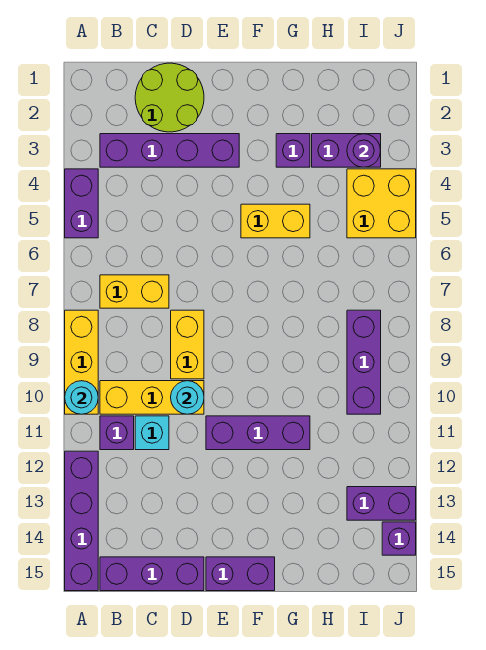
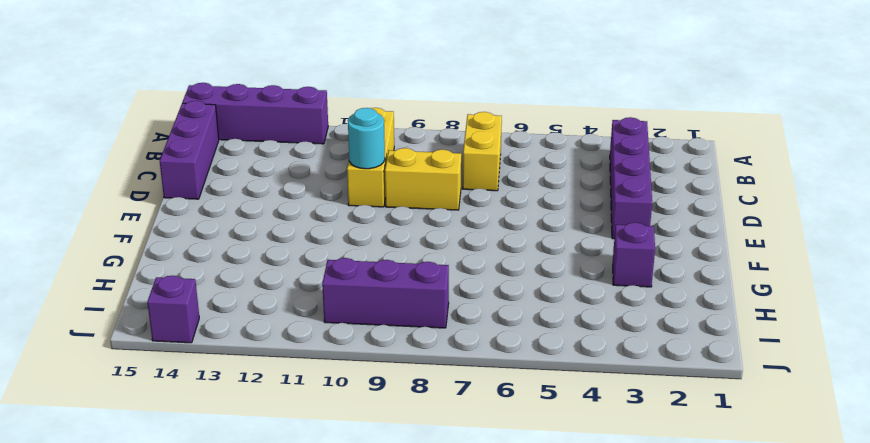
none -> purple brick A4:A5 level 1
none -> yellow brick A8:A10 level 1
none -> purple brick B11 level 1

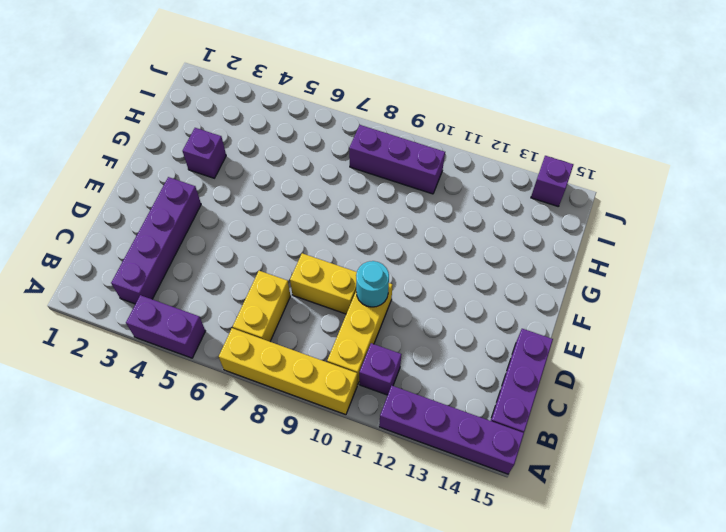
yellow brick A7:A10 level 1 -> yellow brick A8:A10 level 1
none -> lime round brick C1:D2 level 1
none -> cyan brick C11 level 1
none -> purple brick E11:G11 level 1

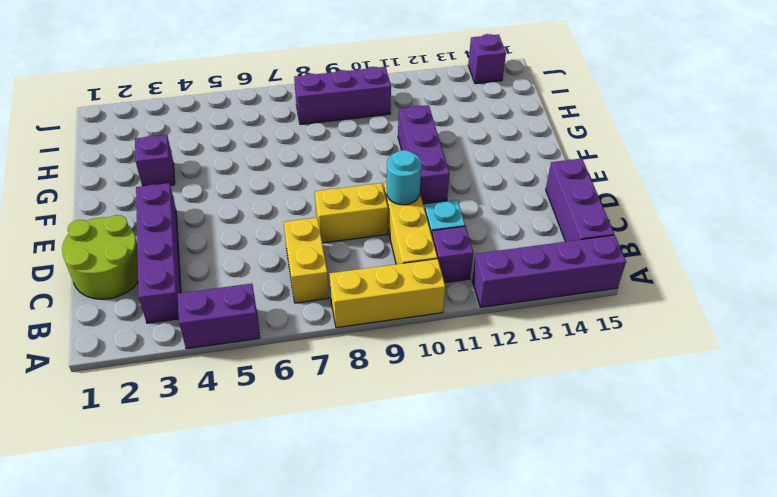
none -> purple brick E15:F15 level 1
none -> yellow brick F5:G5 level 1
none -> purple brick H3:I3 level 1

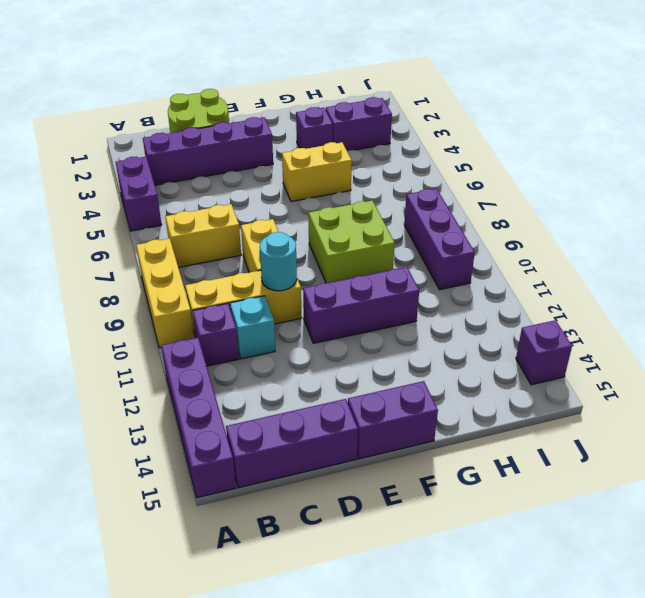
lime brick F8:G9 level 1 -> none
none -> yellow brick I4:J5 level 1
none -> purple brick I13:J13 level 1
none -> cyan round brick A10 level 2

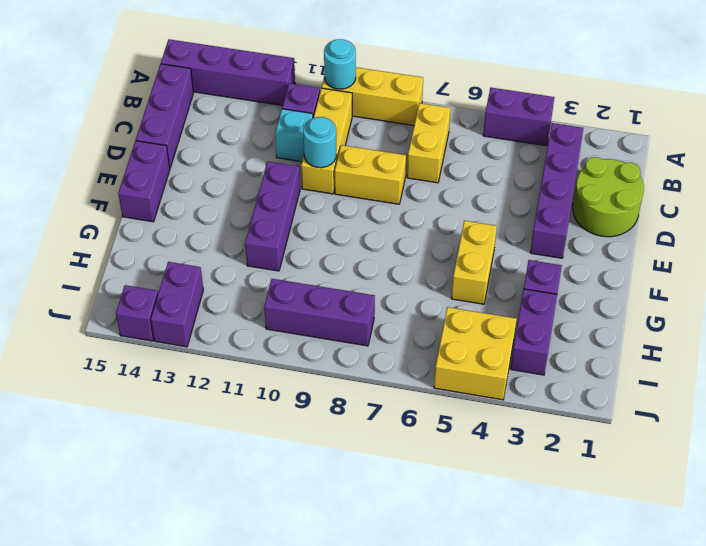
none -> purple round brick I3 level 2

